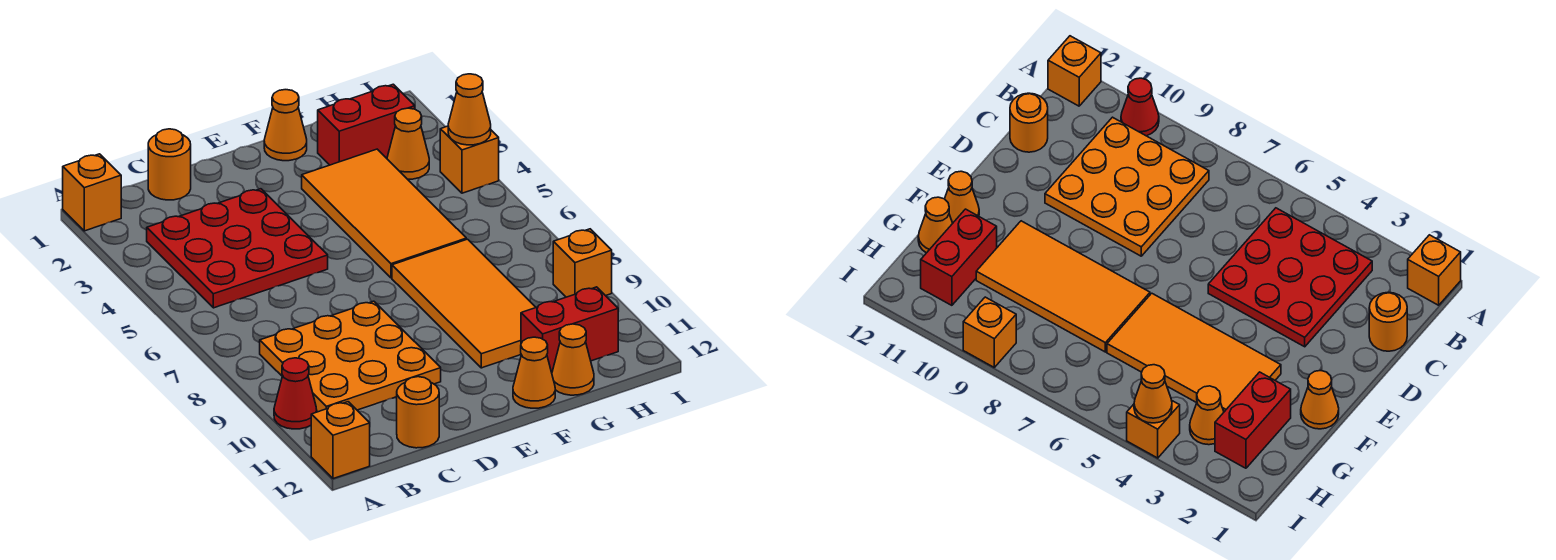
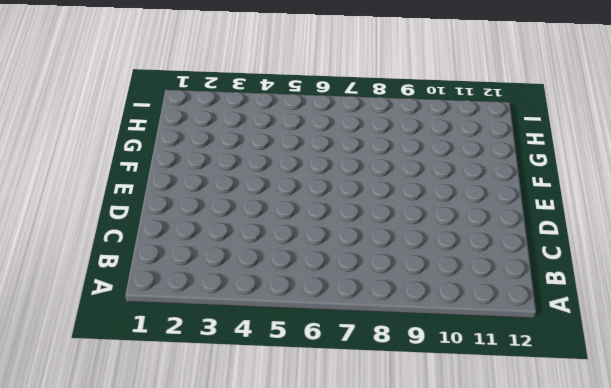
none -> orange brick A1 level 1
none -> red cone A10 level 1
none -> orange brick A12 level 1

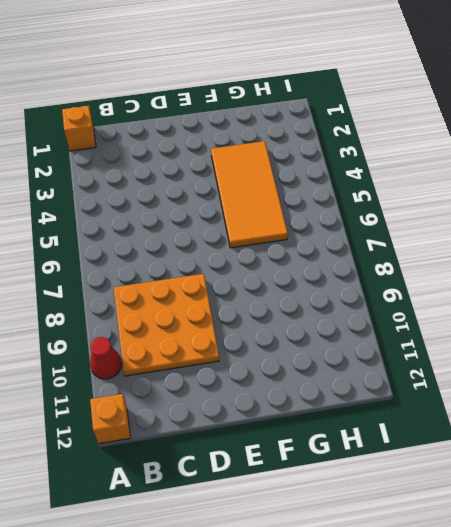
none -> red plate B3:D5 level 1
none -> orange round brick C1 level 1
none -> orange round brick C12 level 1

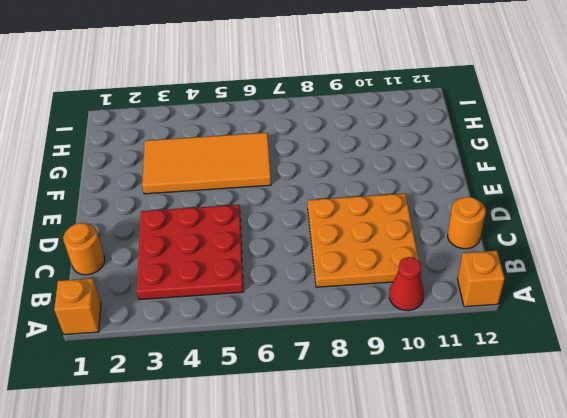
none -> orange cone F1 level 1
none -> orange tile F7:G10 level 1
none -> orange cone F12 level 1

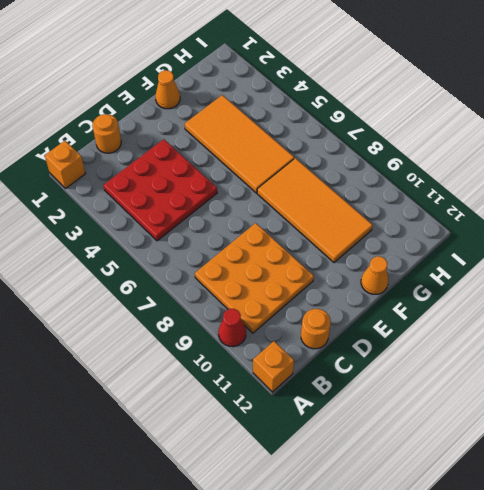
none -> red brick G2:H2 level 1
none -> red brick G11:H11 level 1
none -> orange cone G12 level 1

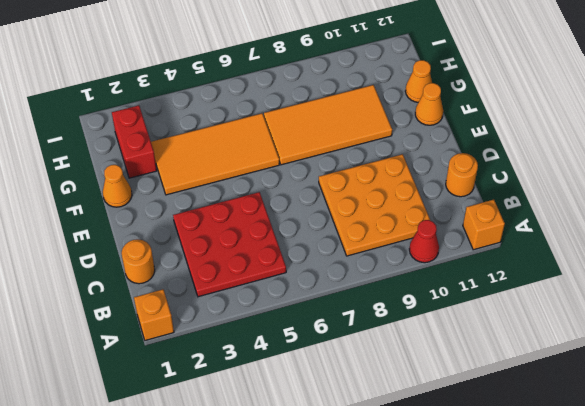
none -> red brick G11:H11 level 1
none -> orange cone H3 level 1
none -> orange brick I4 level 1

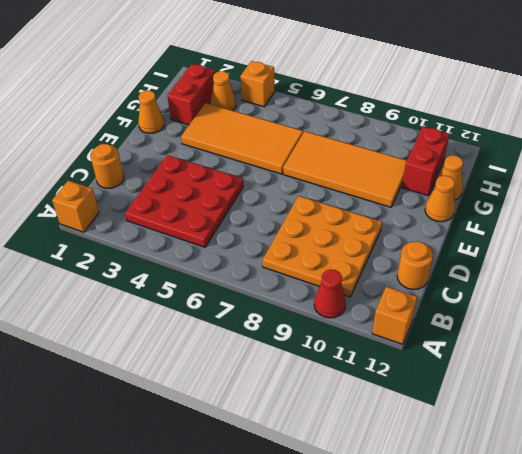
none -> orange brick I9 level 1
none -> orange cone I4 level 2

